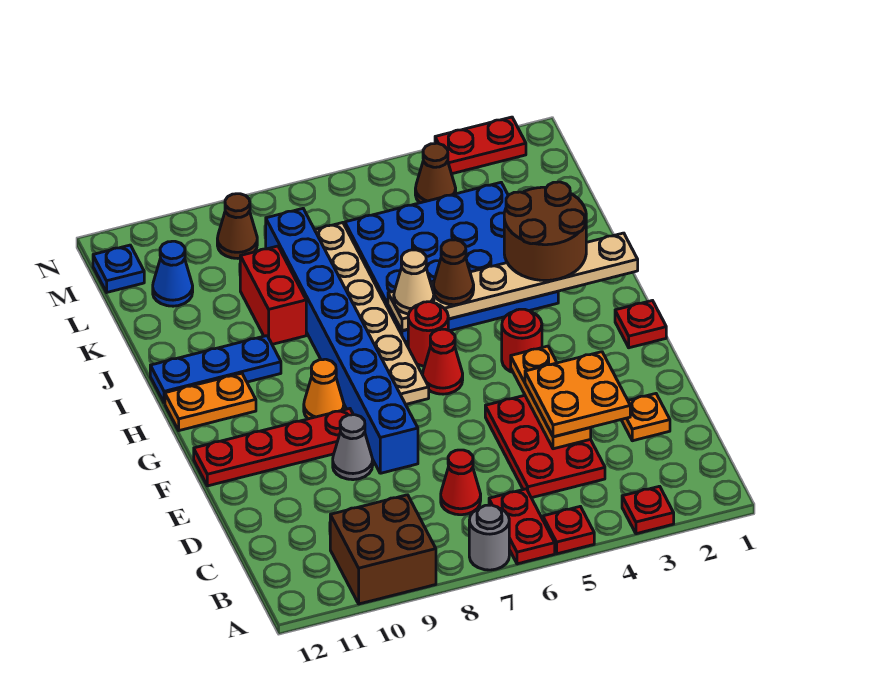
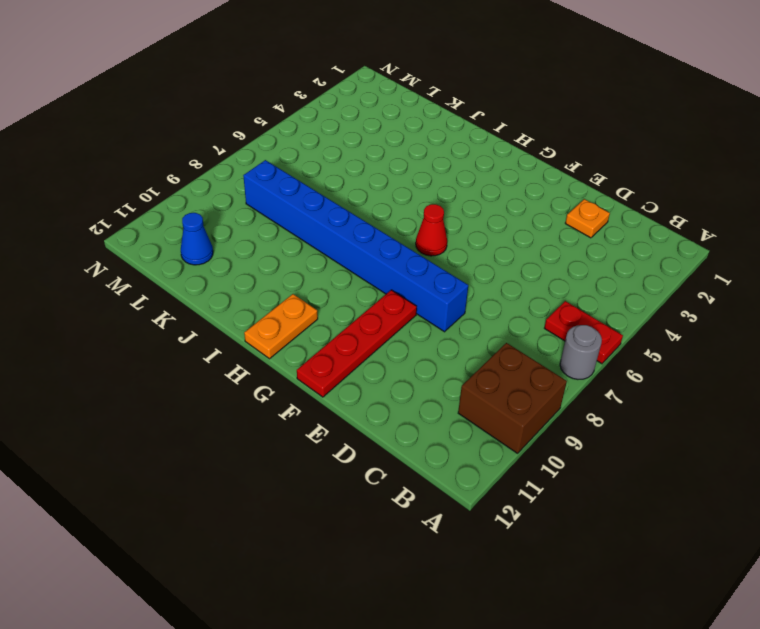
none -> red plate A3 level 1
none -> red plate A5 level 1
none -> red plate C4:E5 level 1
none -> red cone C7 level 1

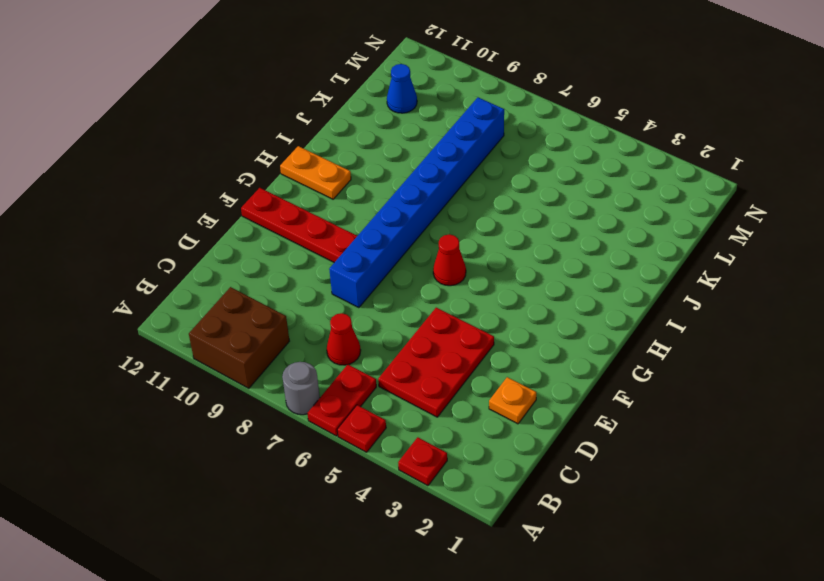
none -> grey cone E9 level 1
none -> red plate G1 level 1
none -> red round brick G4 level 1
none -> tan plate G7:L7 level 1

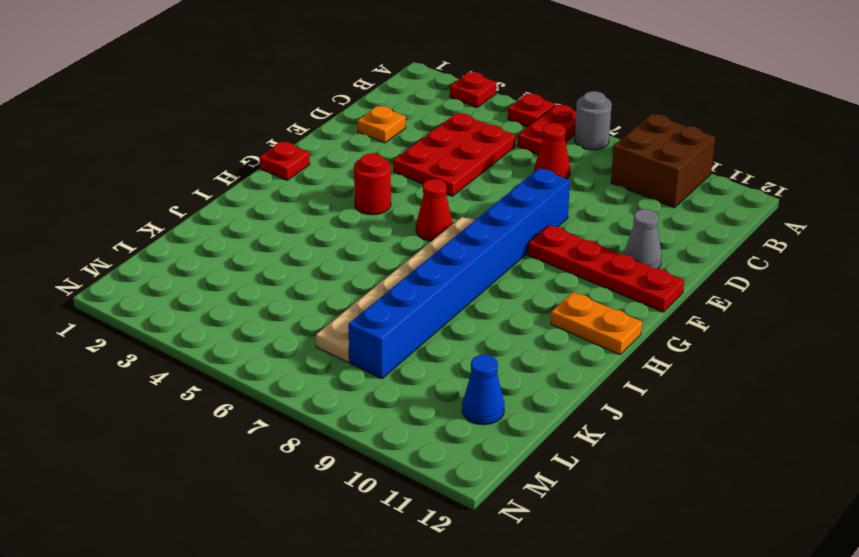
grey cone E11 level 1 -> grey cone E9 level 1
none -> orange cone G9 level 1
none -> red round brick H6 level 1
none -> blue plate I3:L6 level 1
none -> blue plate I10:I12 level 1

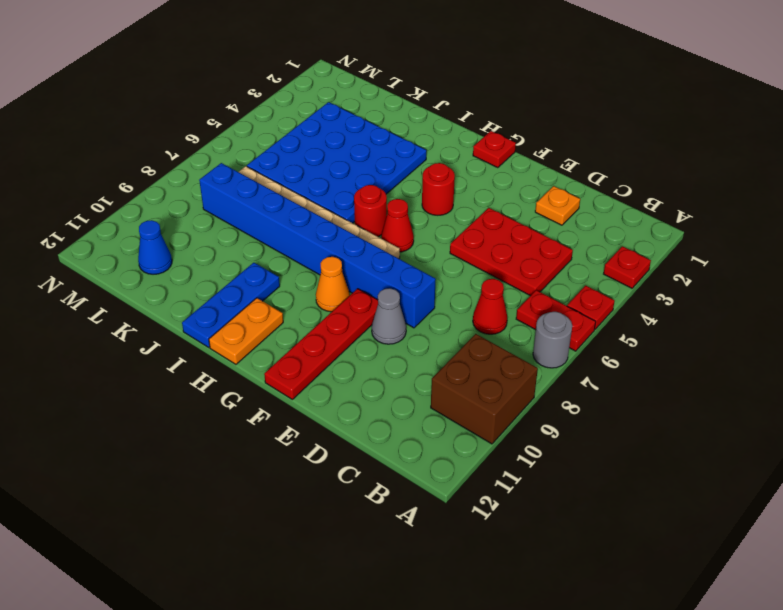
none -> red brick J9:K9 level 1
none -> brown cone M4 level 1
none -> brown cone M9 level 1
none -> blue plate M12 level 1

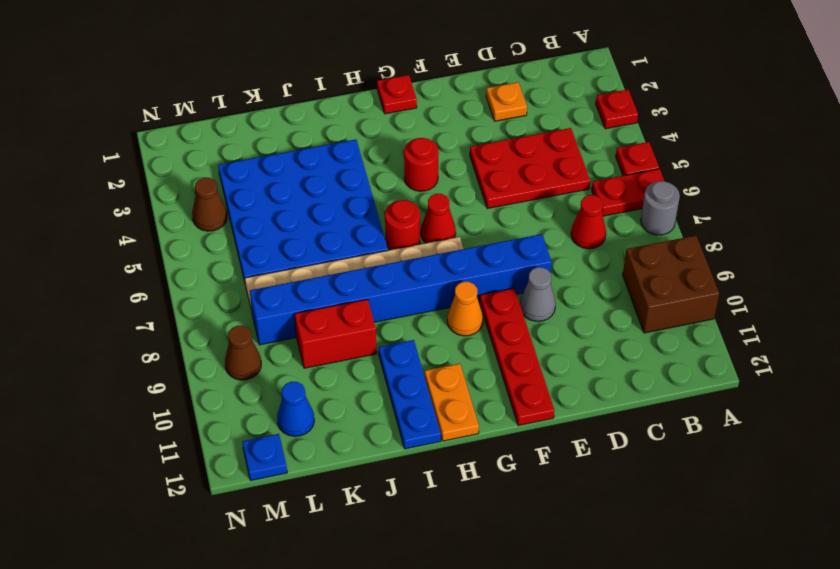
none -> red plate N2:N3 level 1
none -> orange plate D4:F4 level 2
none -> tan plate I1:I6 level 2
none -> orange plate D3:E4 level 3

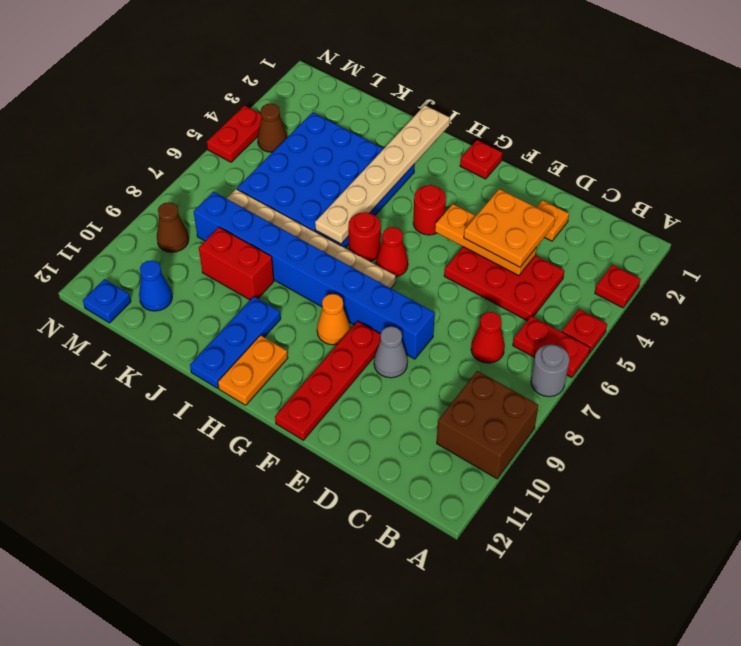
red plate N4:N5 level 1 -> red plate N2:N3 level 1
none -> brown round brick I2:J3 level 3
none -> brown cone I5 level 3
none -> tan cone I6 level 3

